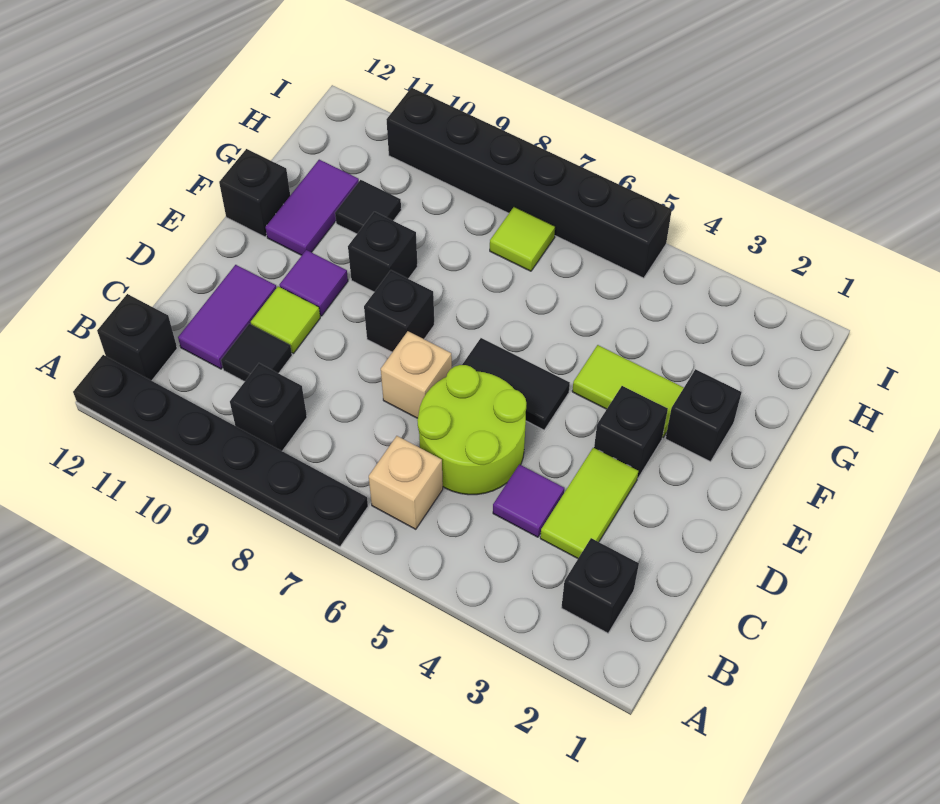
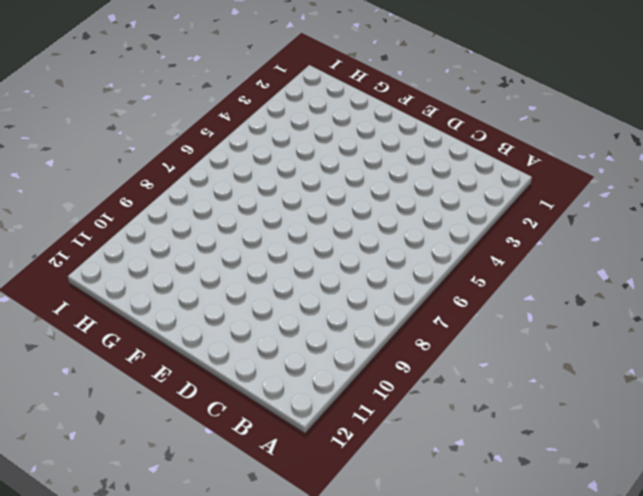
none -> black plate A7:A12 level 1
none -> black brick B2 level 1
none -> tan brick B6 level 1

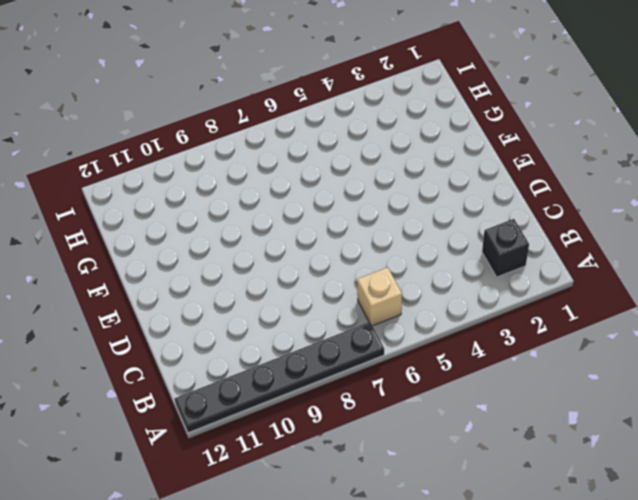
none -> black brick B9 level 1
none -> black brick B12 level 1
none -> lime tile C3:D3 level 1

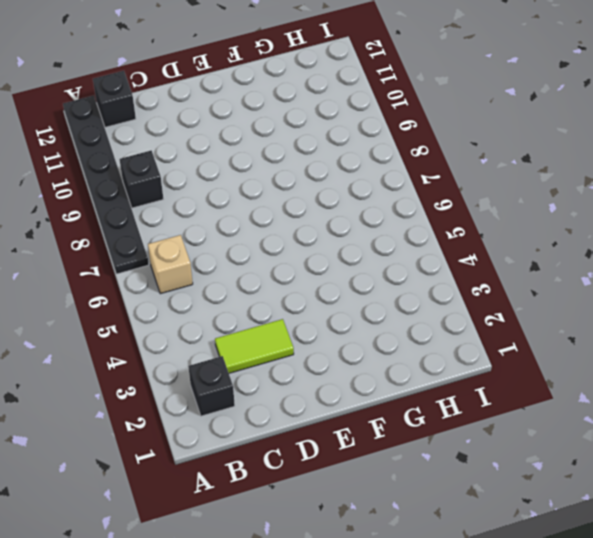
none -> purple tile C4 level 1
none -> lime round brick C5:D6 level 1
none -> black tile C10 level 1

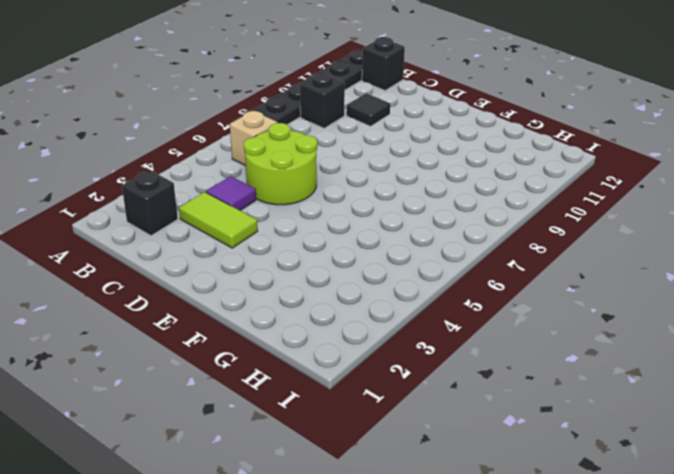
none -> purple tile C11:D11 level 1
none -> tan brick D7 level 1
none -> lime tile D10 level 1

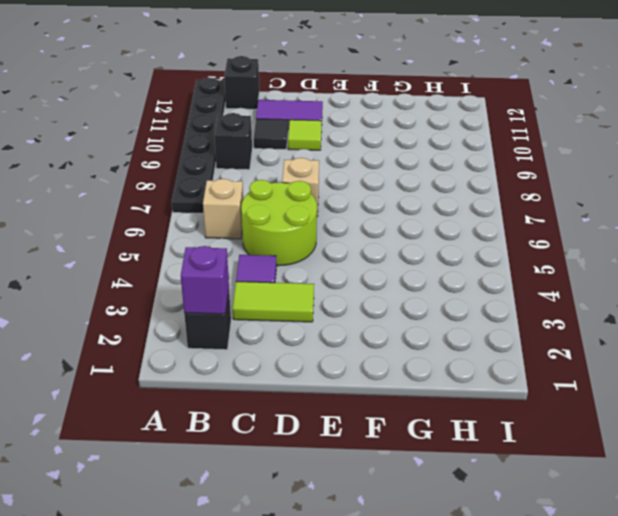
purple brick B2 level 2 -> none
none -> black brick E3 level 1
none -> black tile E5:E6 level 1
none -> black brick E8 level 1

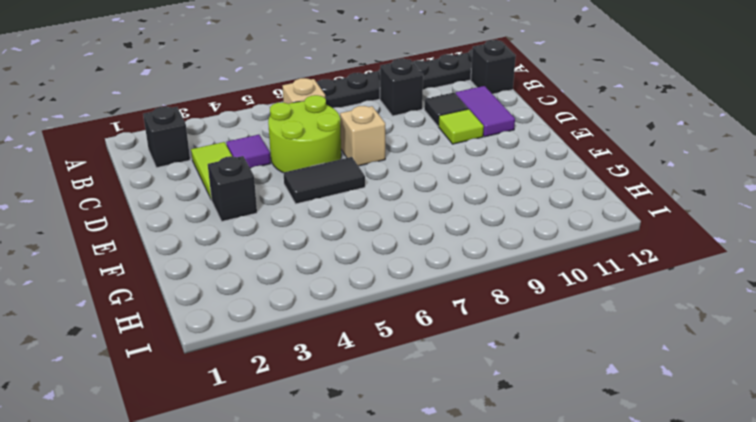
none -> black brick E8 level 1
none -> purple tile E10 level 1
none -> black brick F2 level 1

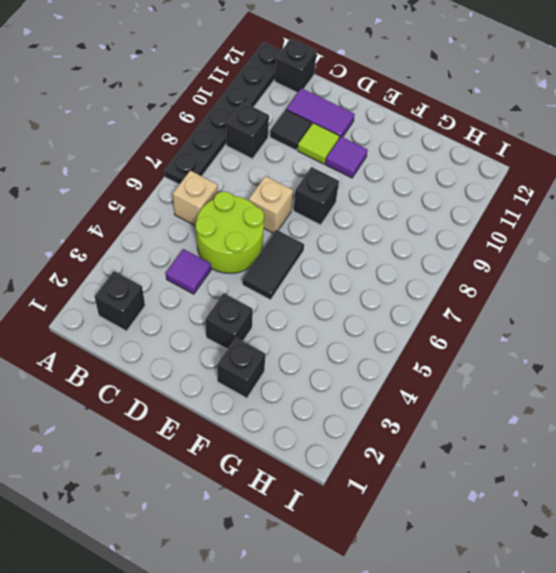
none -> lime tile C3:D3 level 1
none -> lime tile F3:F4 level 1
none -> black brick F9 level 1

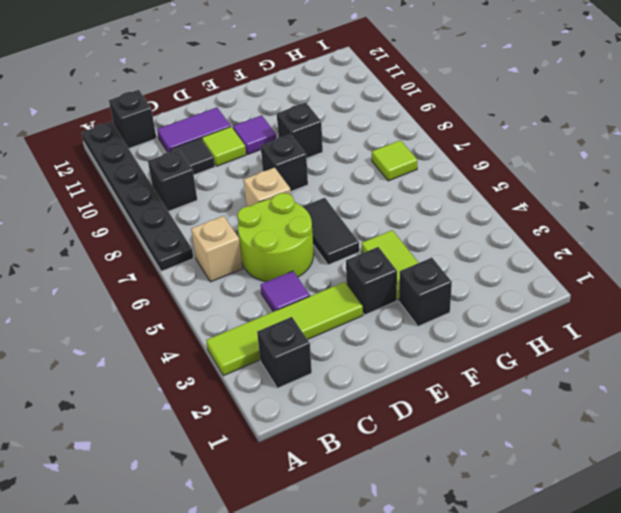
lime tile A3:D3 level 1 -> lime tile C3:D3 level 1
none -> purple tile F11:G11 level 1
none -> black brick F12 level 1
none -> black tile G10 level 1

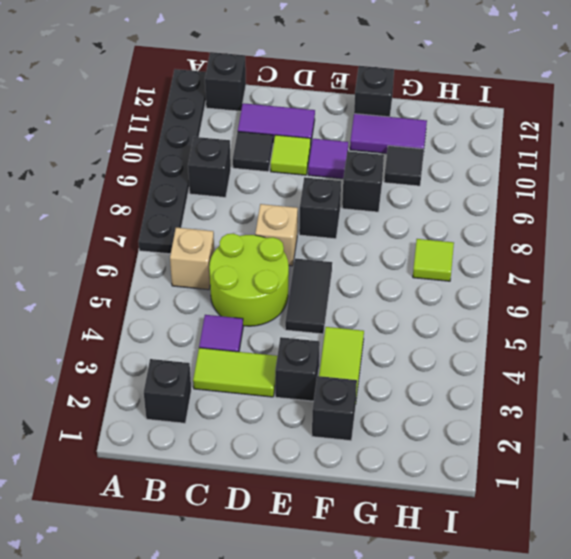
none -> black brick I5:I10 level 1

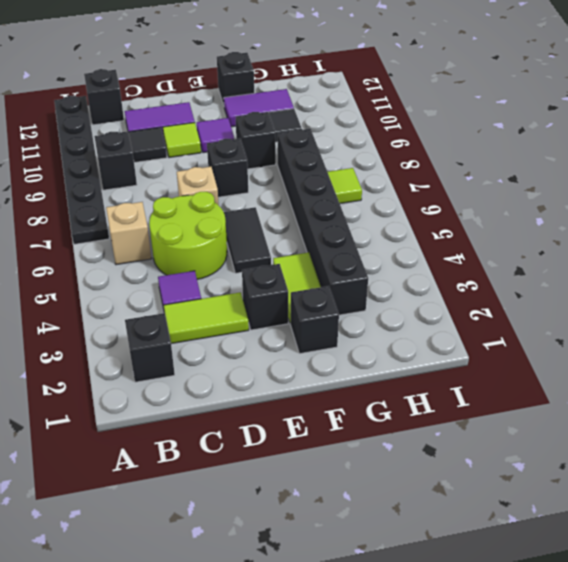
black brick G3:G8 level 1 -> black brick I5:I10 level 1

